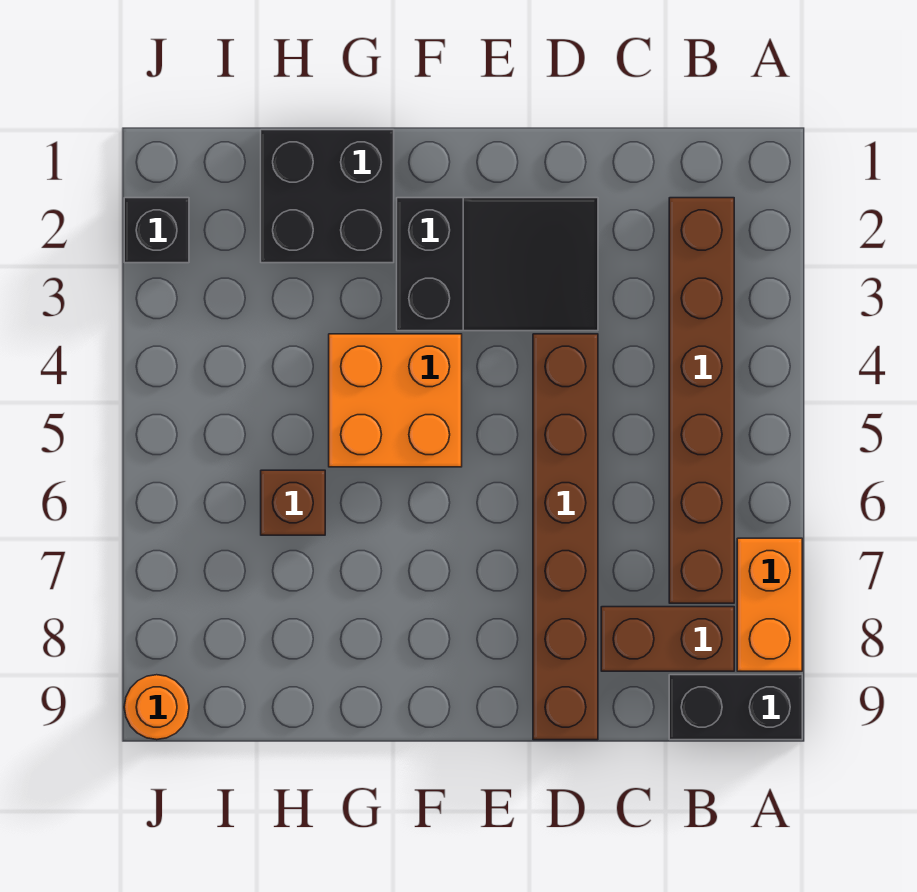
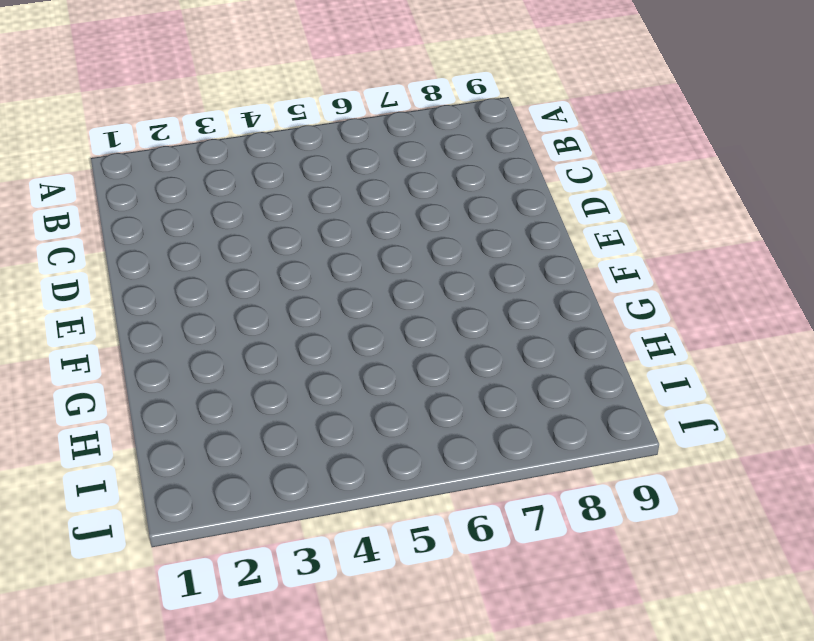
none -> orange brick A7:A8 level 1
none -> black brick A9:B9 level 1

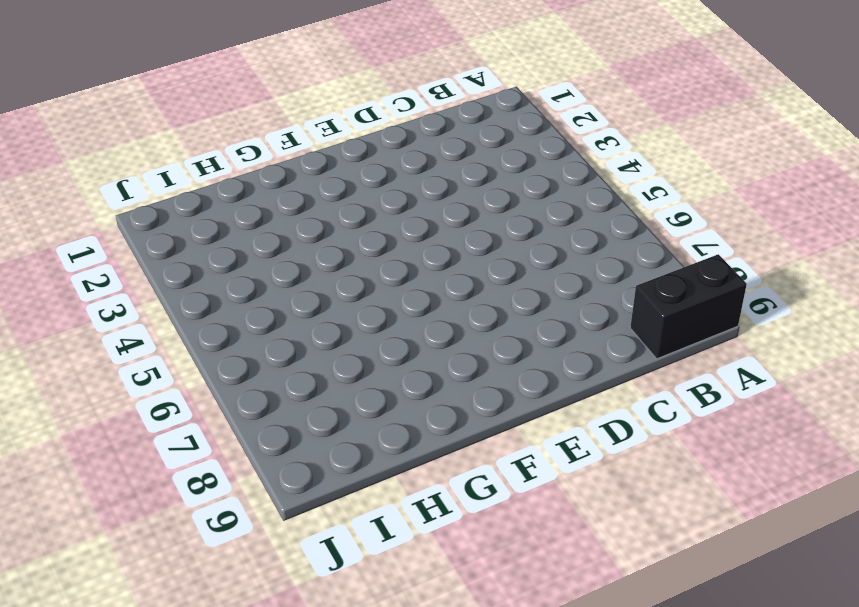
none -> orange brick A7:A8 level 1
none -> brown brick B2:B7 level 1

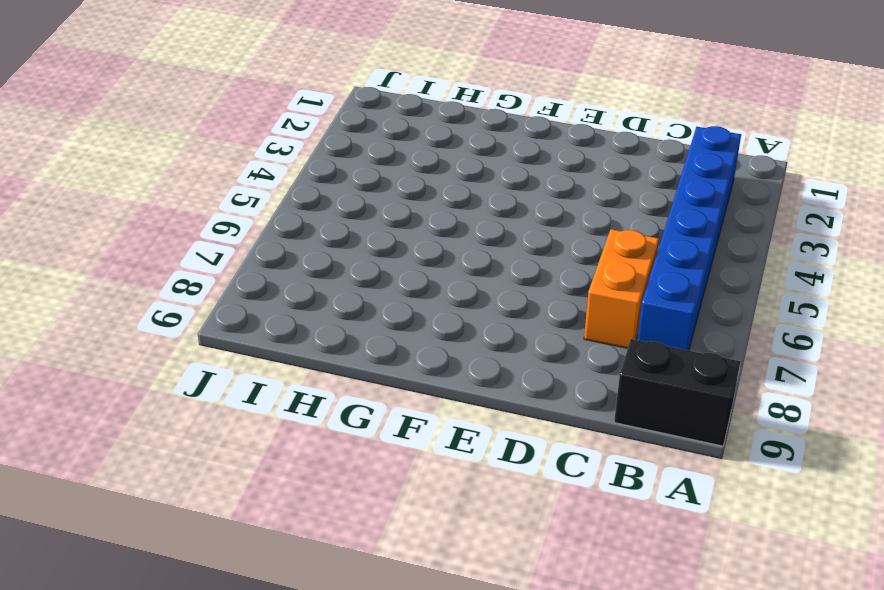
blue brick B2:B7 level 1 -> brown brick B2:B7 level 1
orange brick C6:C7 level 1 -> orange brick A7:A8 level 1
none -> brown brick B8:C8 level 1
none -> black slope D2:F3 level 1 top F

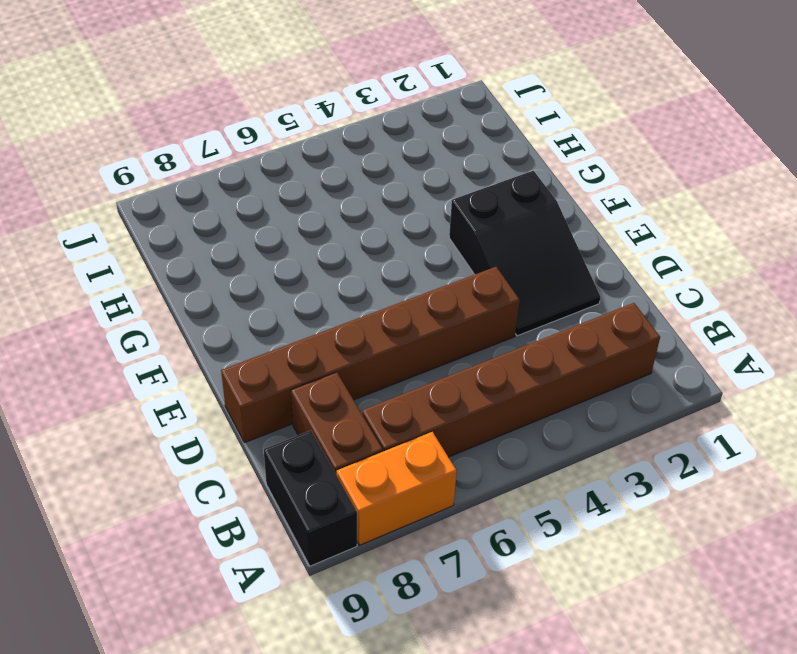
none -> orange brick F4:G5 level 1
none -> black brick G1:H2 level 1

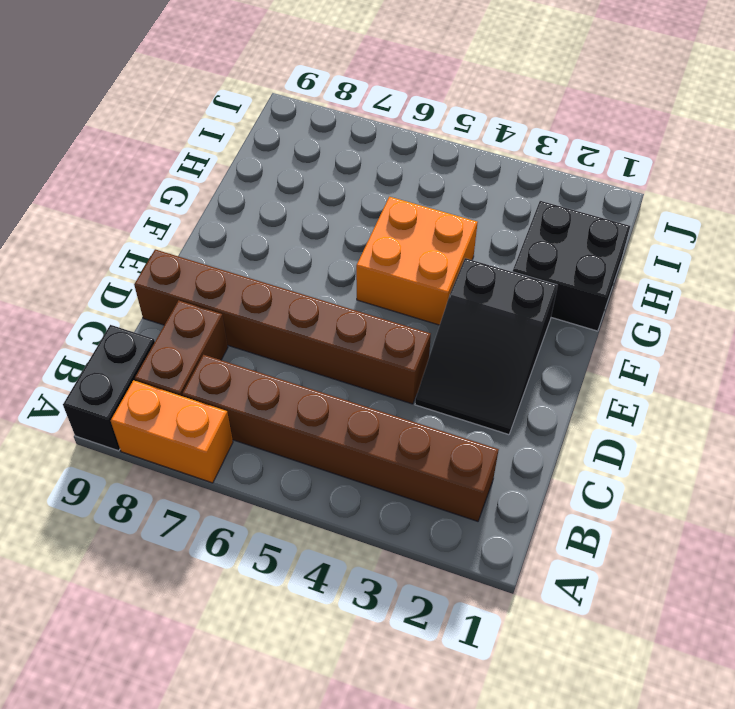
none -> brown brick H6 level 1
none -> black brick J2 level 1

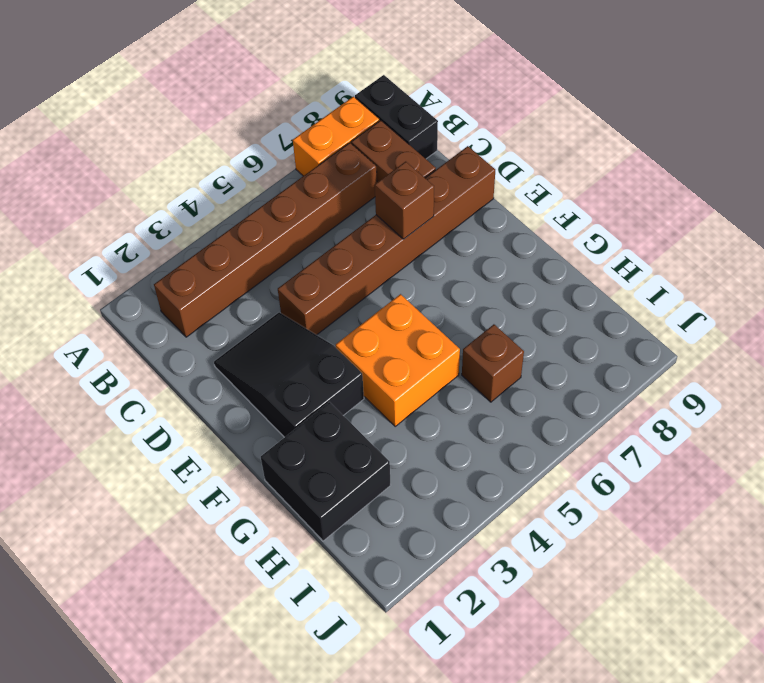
brown brick D7 level 2 -> none
none -> black brick J2 level 1
none -> orange round brick J9 level 1

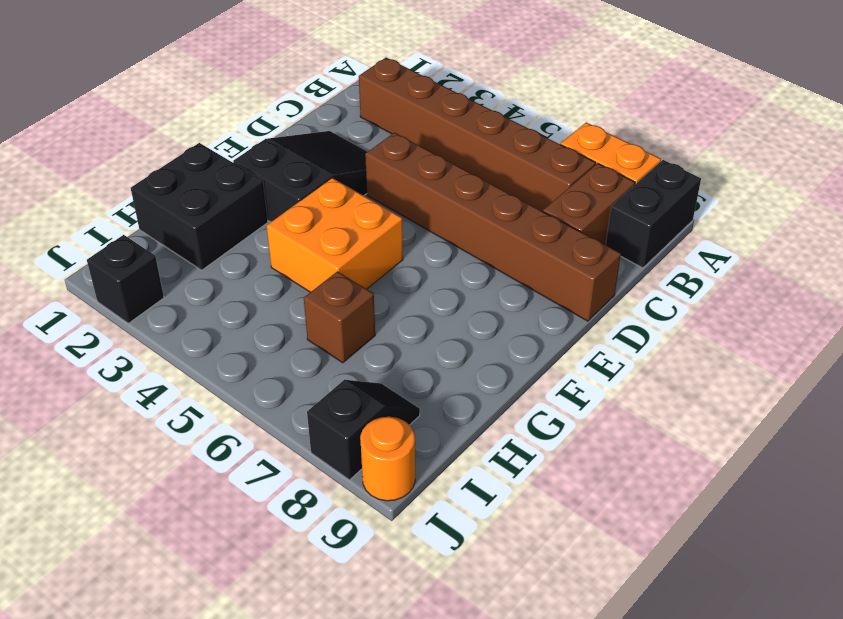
black slope I8:J8 level 1 top J -> none

